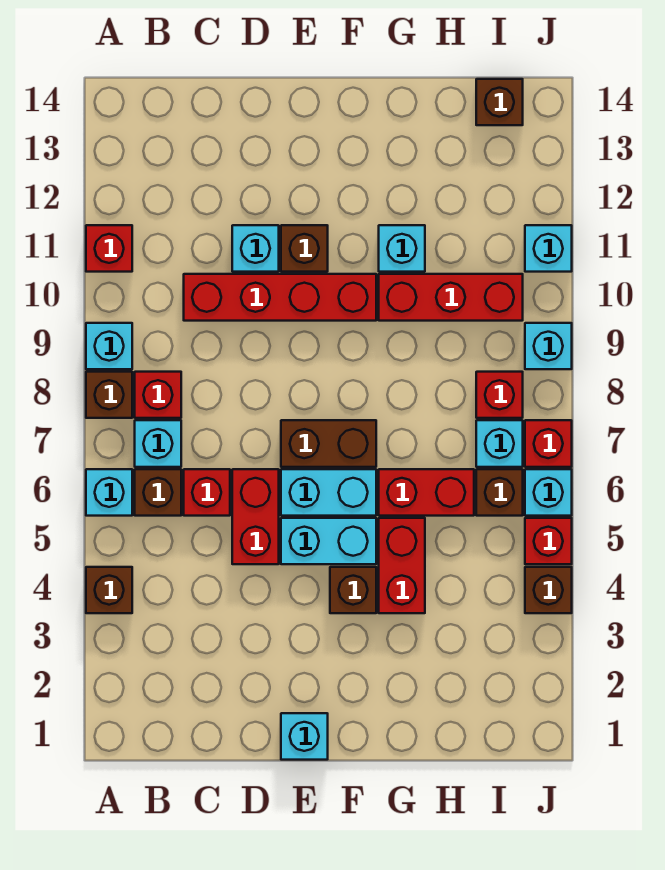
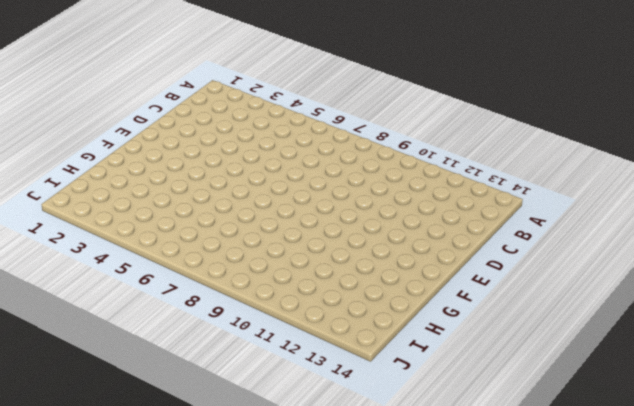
none -> brown brick A4 level 1
none -> cyan brick A6 level 1
none -> brown brick A8 level 1
none -> cyan brick A9 level 1

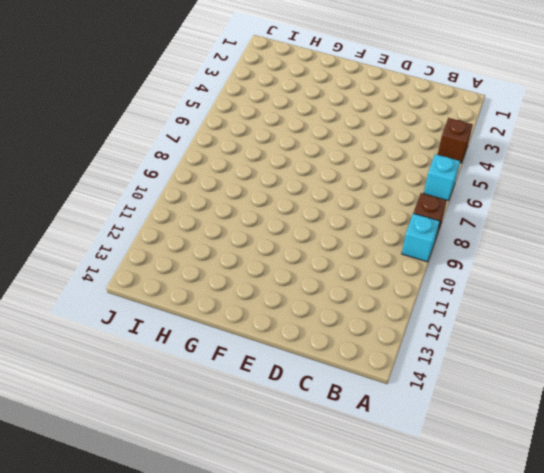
none -> red brick A11 level 1
none -> brown brick B6 level 1
none -> cyan brick B7 level 1
none -> red brick B8 level 1

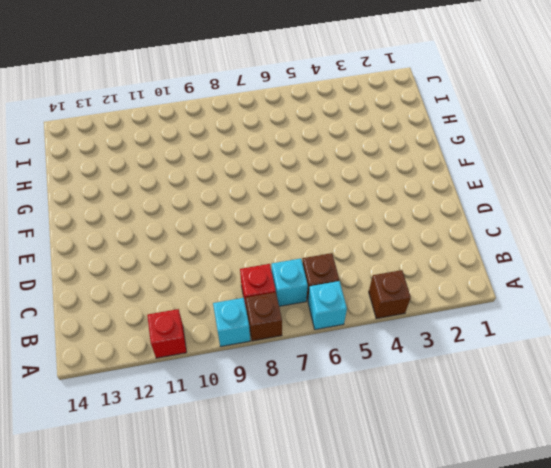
none -> red brick C6 level 1
none -> red brick C10:F10 level 1
none -> red brick D5:D6 level 1
none -> cyan brick D11 level 1

